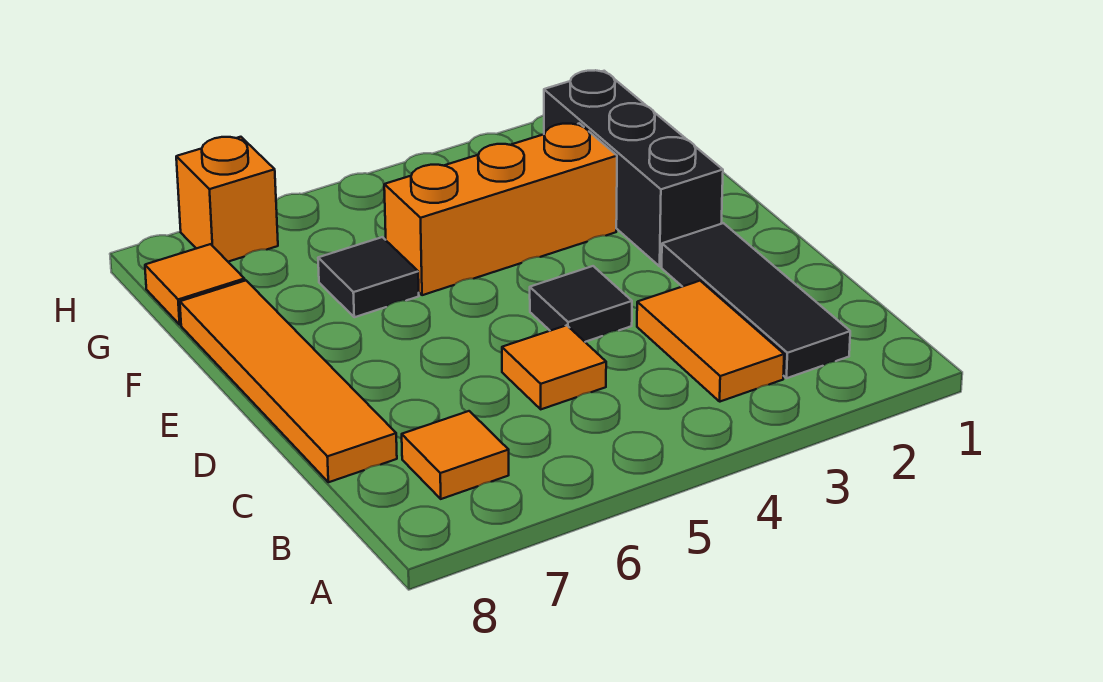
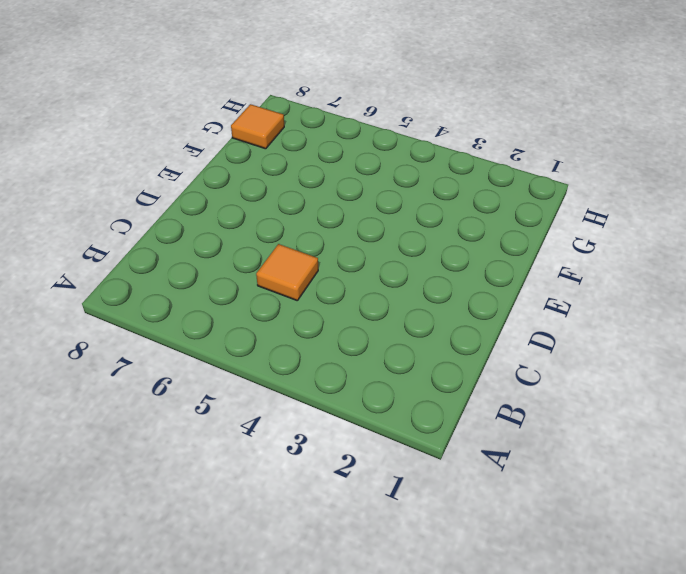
none -> black tile B2:D2 level 1
none -> orange tile B3:C3 level 1

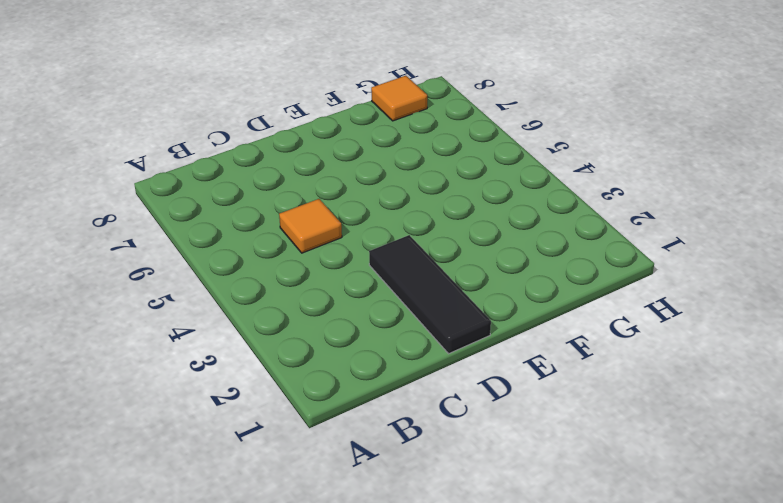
black tile D1:D3 level 1 -> black tile B2:D2 level 1
none -> orange tile B3:C3 level 1
none -> orange tile B7 level 1

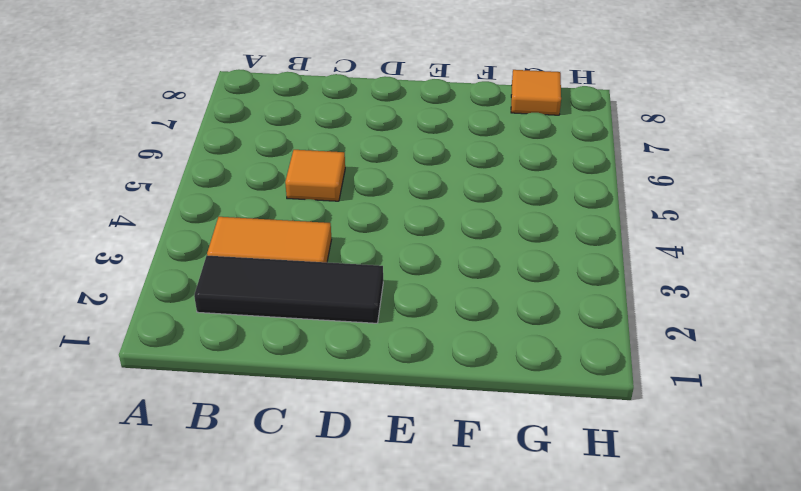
none -> orange tile B7 level 1
none -> orange tile C8:F8 level 1

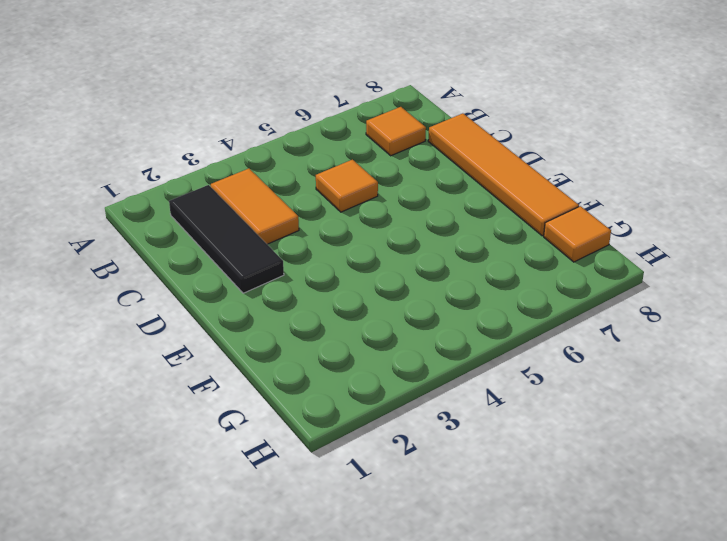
none -> black tile D4 level 1
none -> black brick E2:G2 level 1

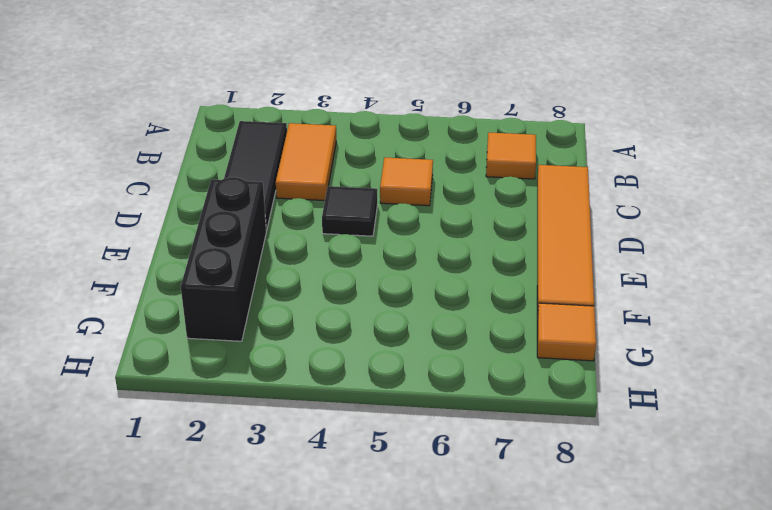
none -> orange brick F3:F5 level 1
none -> black tile F6 level 1

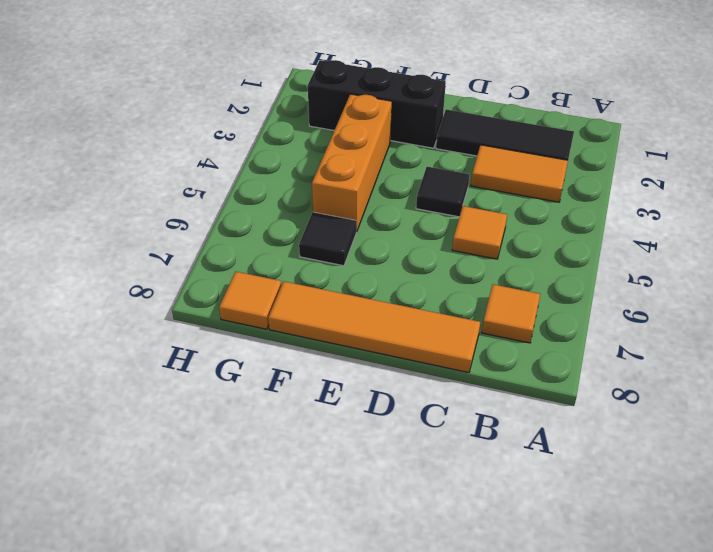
none -> orange brick H7 level 1

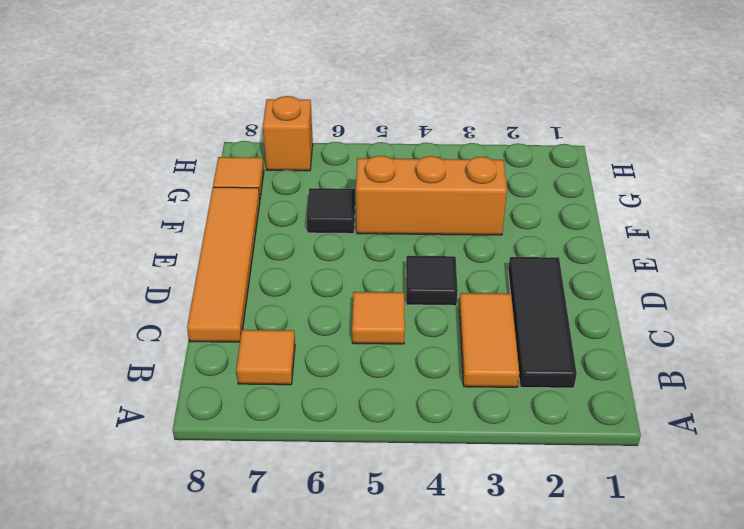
none -> black brick E2:G2 level 1

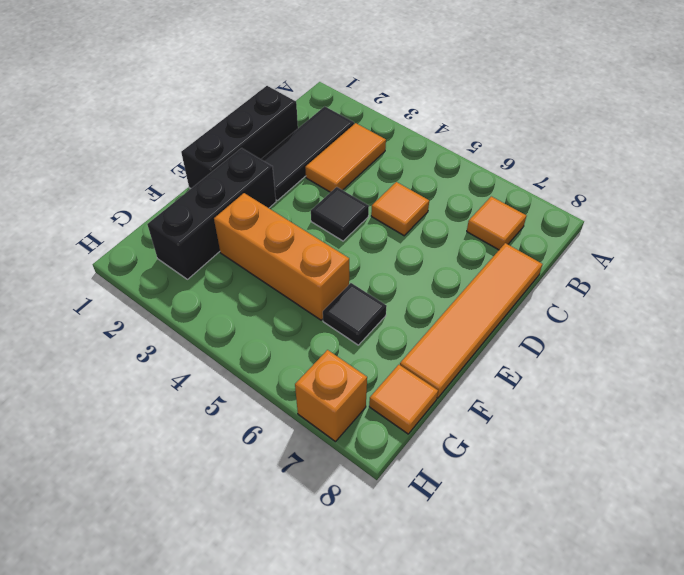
black brick C1:E1 level 1 -> none

